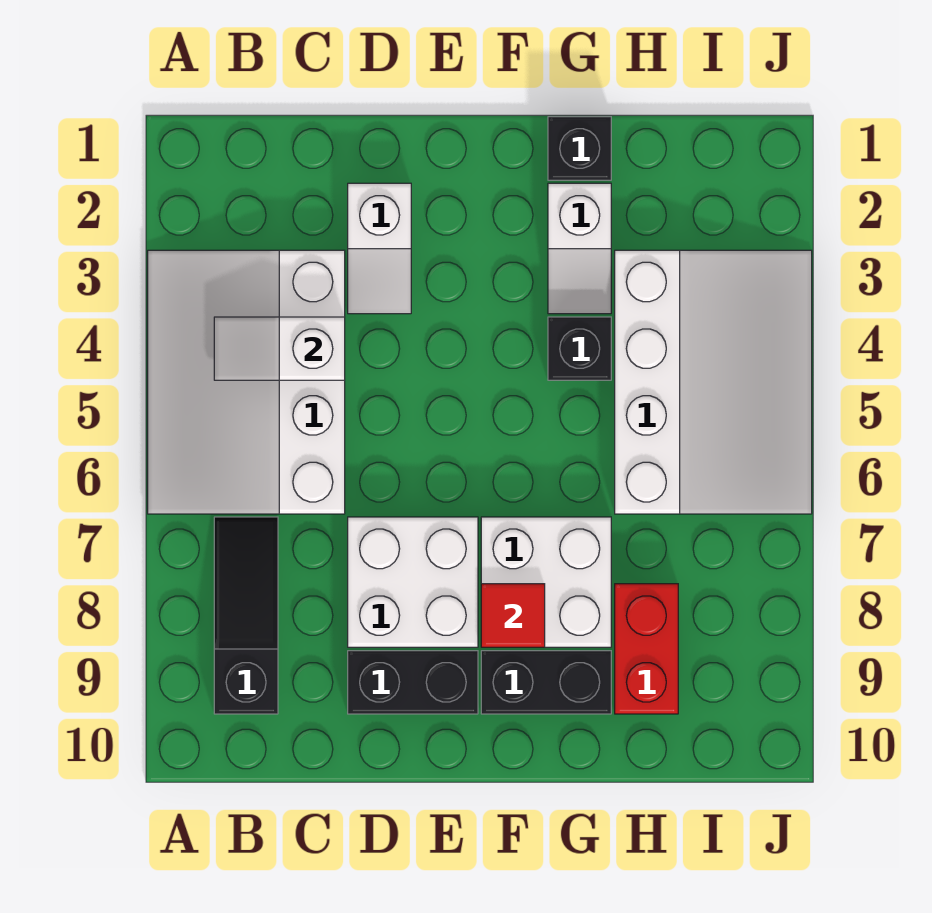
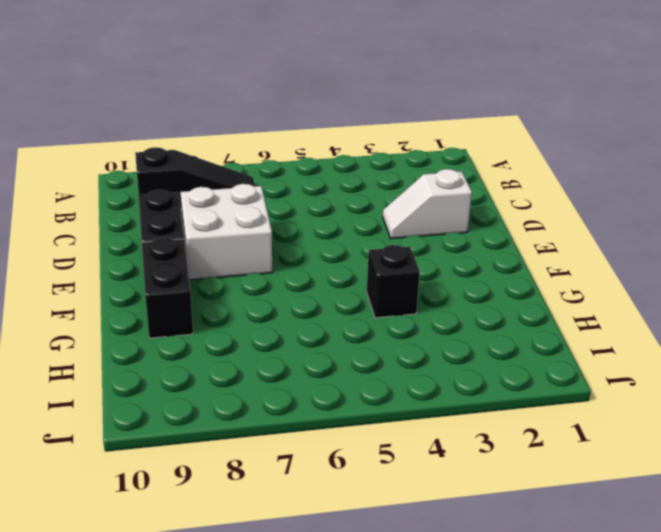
none -> white slope A3:C6 level 1 top C
none -> white brick F7:G8 level 1
none -> black brick G1 level 1

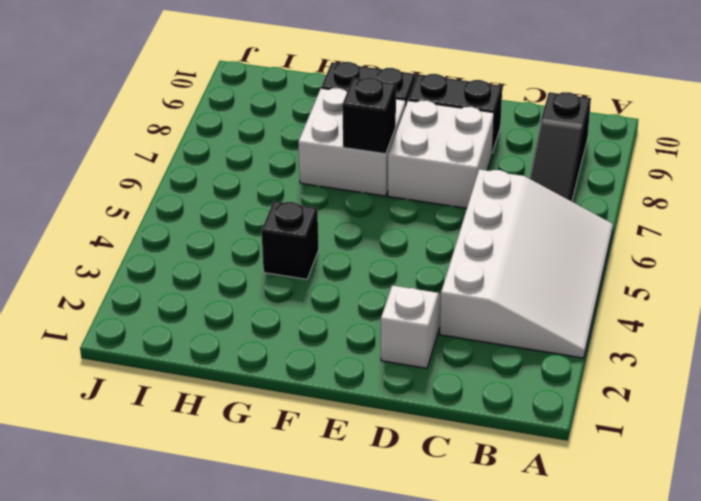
black brick F7 level 2 -> black brick G1 level 1
none -> white slope G2:G3 level 1 top 2
none -> white slope H3:J6 level 1 top H
none -> red brick H8:H9 level 1

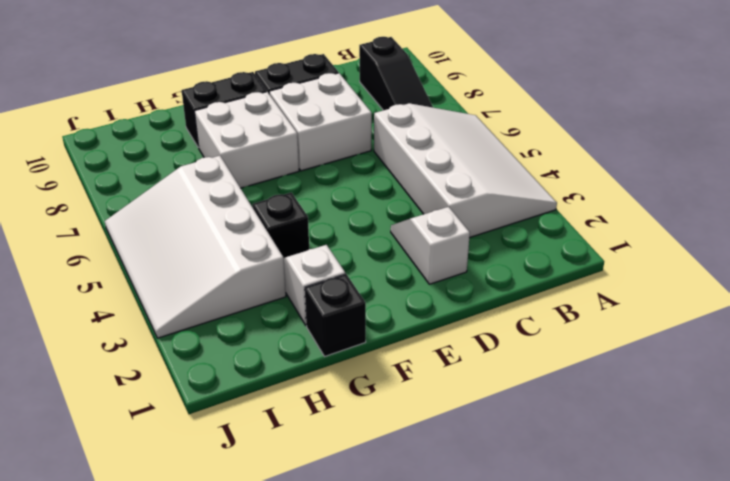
none -> red brick H8:H9 level 1
none -> white slope B4:C4 level 2 top C
none -> red tile F8 level 2

